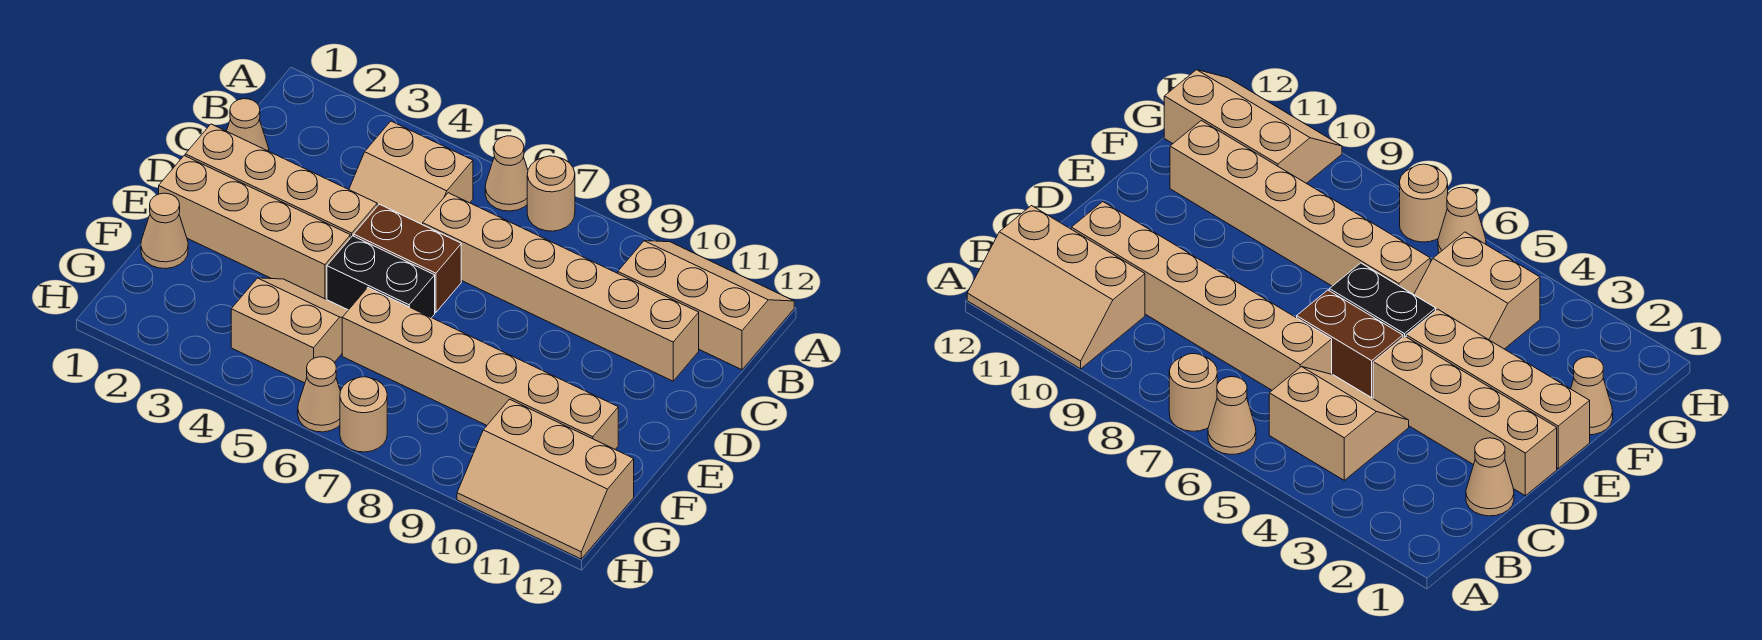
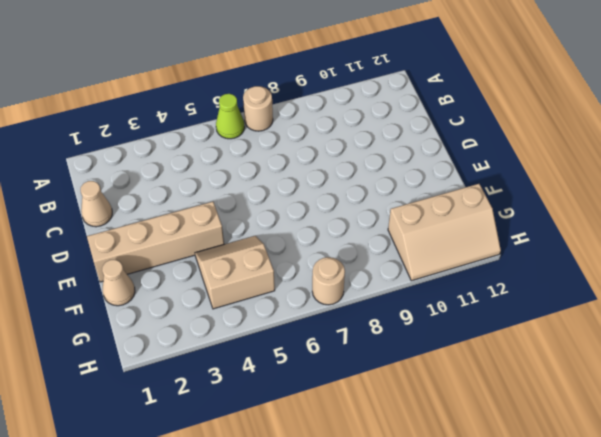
lime cone A6 level 1 -> tan cone A6 level 1
none -> tan slope A10:B12 level 1 top B
none -> tan slope B4:C5 level 1 top B
none -> tan brick C6:C11 level 1

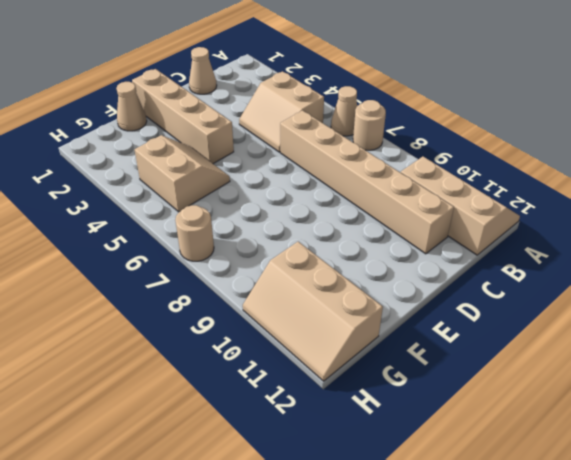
none -> tan brick D1:D4 level 1
none -> brown brick D5:D6 level 1
none -> black brick E5:E6 level 1

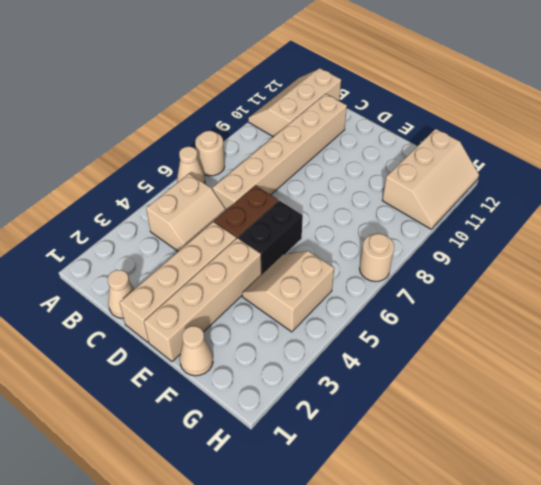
none -> tan brick F6:F11 level 1
none -> tan cone H6 level 1

